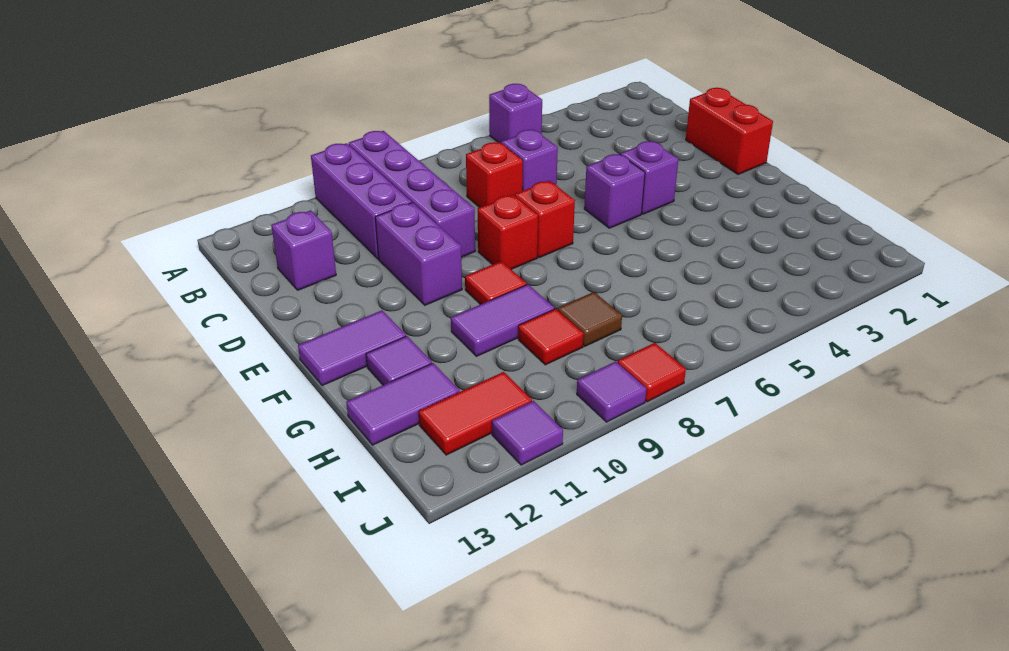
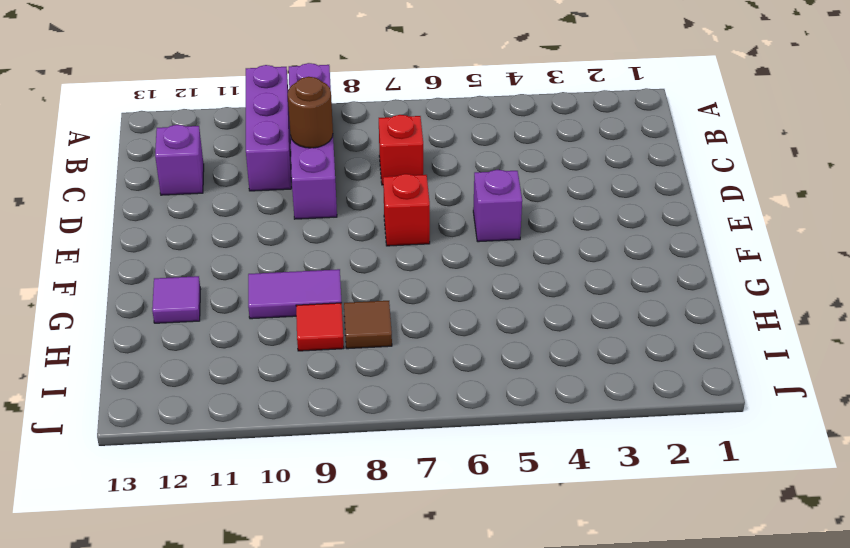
brown round brick C9 level 2 -> none
none -> purple brick A5 level 1
none -> purple brick C6 level 1
none -> red brick D1:E1 level 1

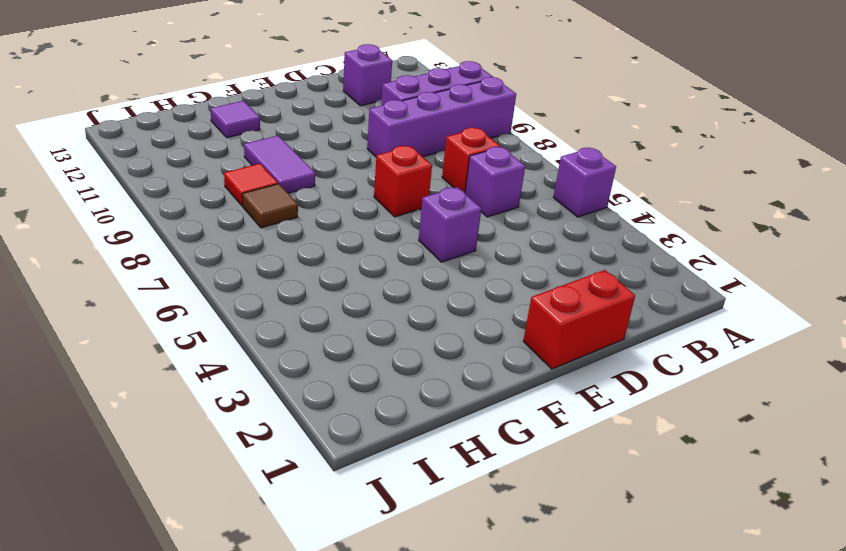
none -> purple brick D10:E10 level 1
none -> purple brick E4 level 1
none -> red brick E8 level 1

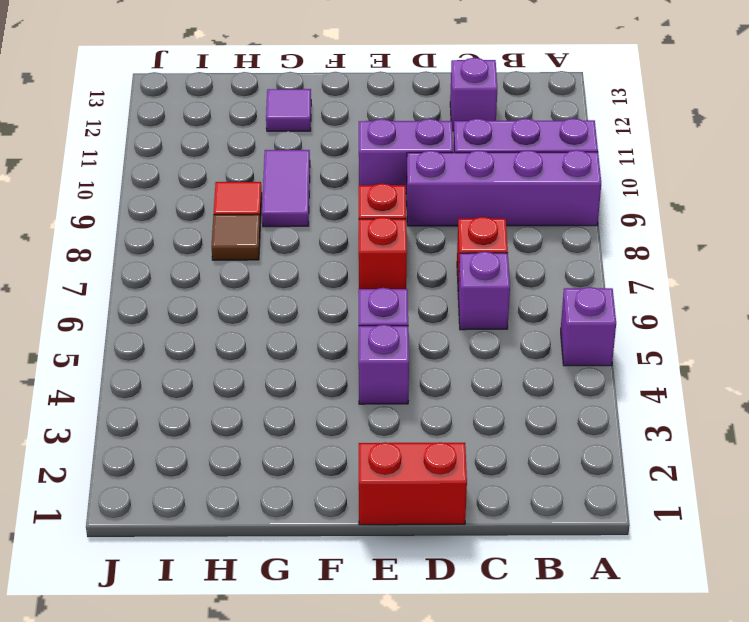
none -> red tile F9 level 1
none -> purple tile F12:F13 level 1
none -> purple tile H12:H13 level 1

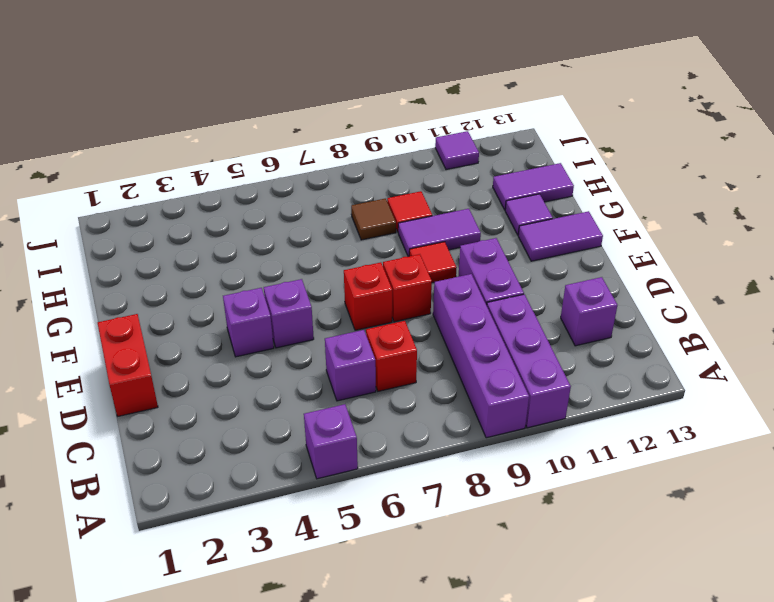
none -> red tile I11:I12 level 1
none -> red tile J8 level 1
none -> purple tile J9 level 1

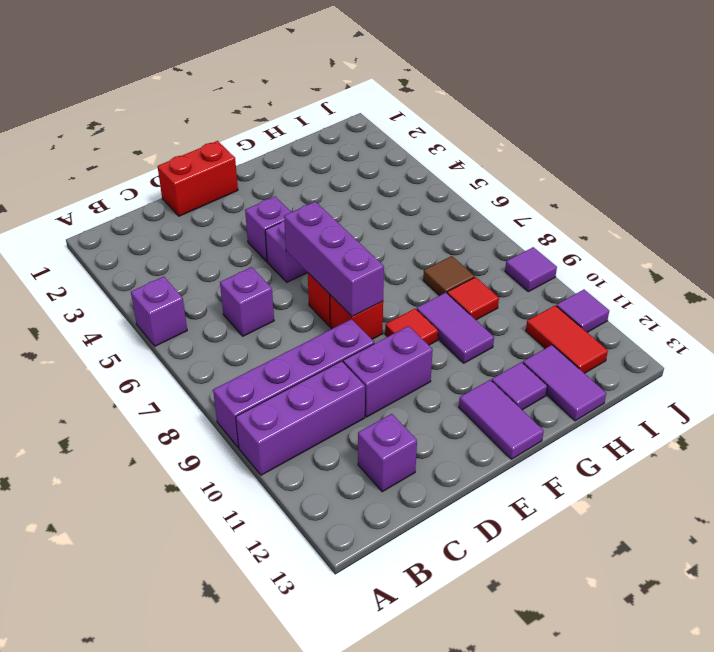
purple brick E6:E8 level 2 -> none
none -> red brick C7 level 1
none -> red tile J8 level 1

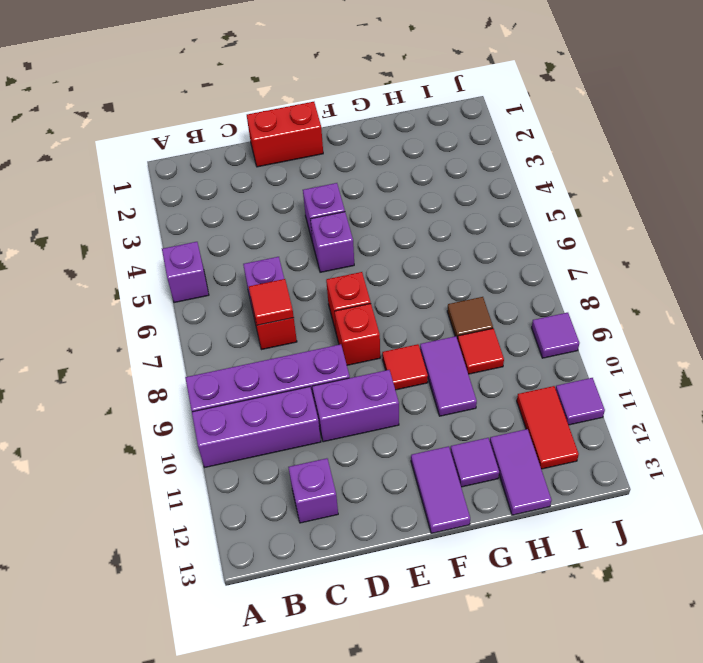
red tile C7 level 2 -> red tile J8 level 1

